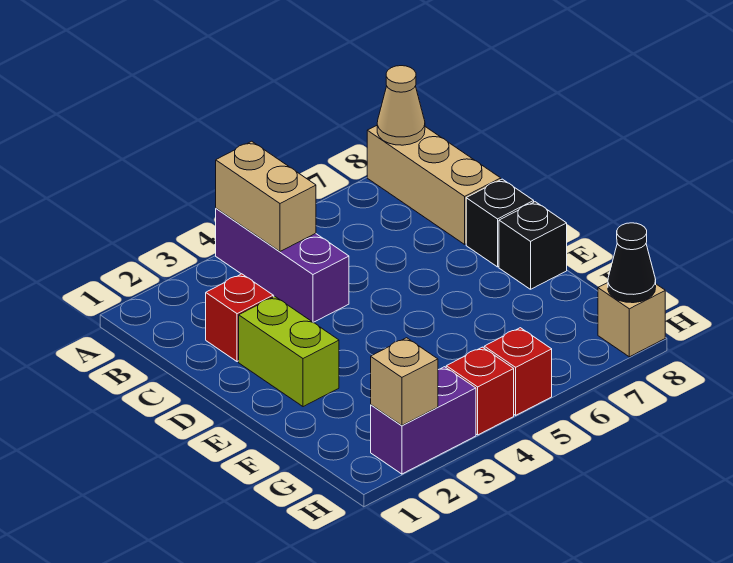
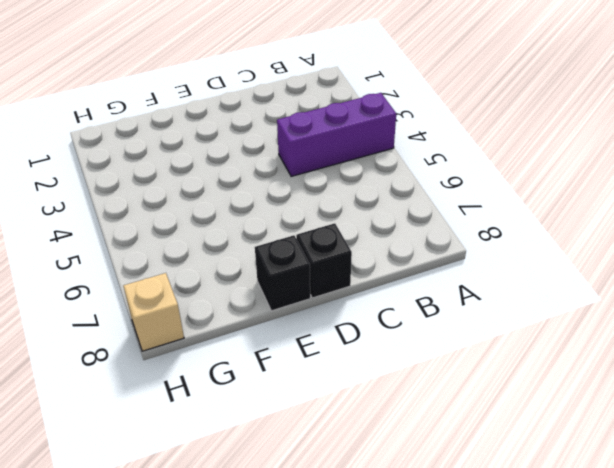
none -> tan brick A8:C8 level 1
none -> red brick C2 level 1
none -> lime brick D2:E2 level 1

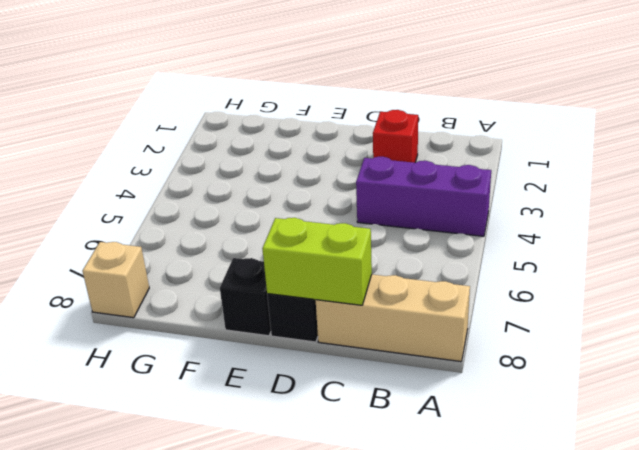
lime brick C8:D8 level 2 -> lime brick D2:E2 level 1
none -> purple brick H2:H3 level 1
none -> red brick H4 level 1
none -> red brick H5 level 1

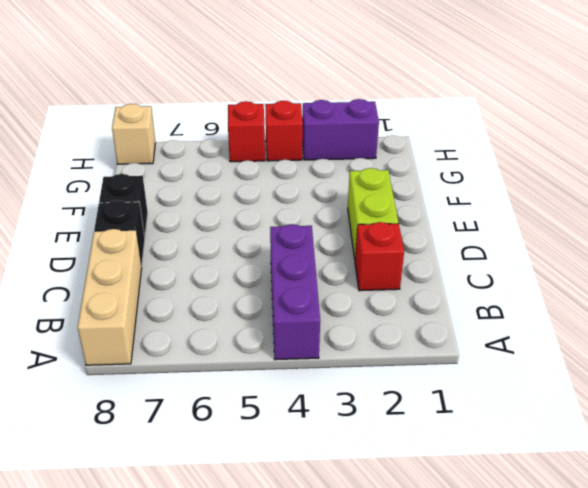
none -> tan brick A4:B4 level 2
none -> tan cone A8 level 2
none -> tan brick H2 level 2

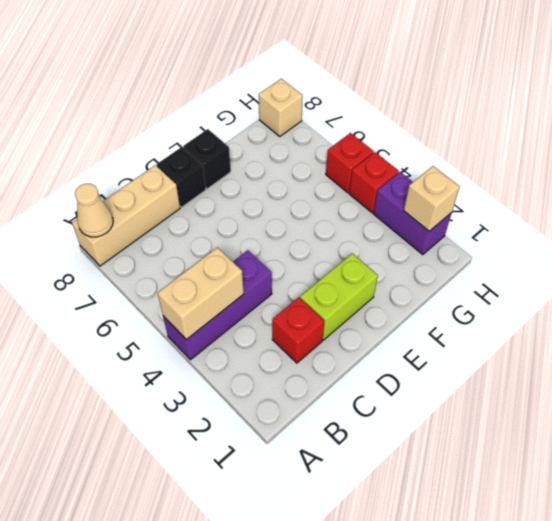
none -> black cone H8 level 2

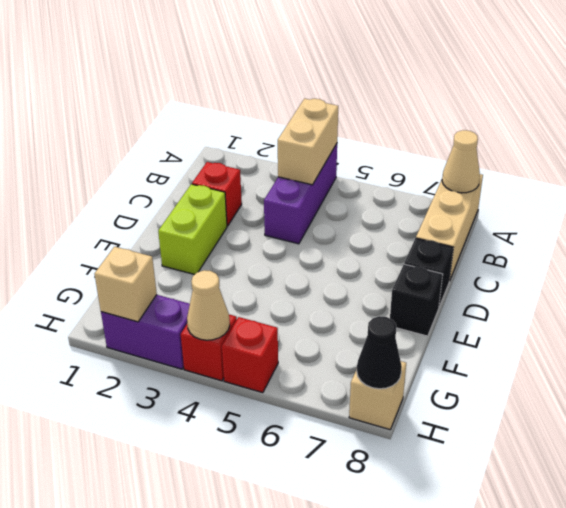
tan cone H4 level 2 -> none

